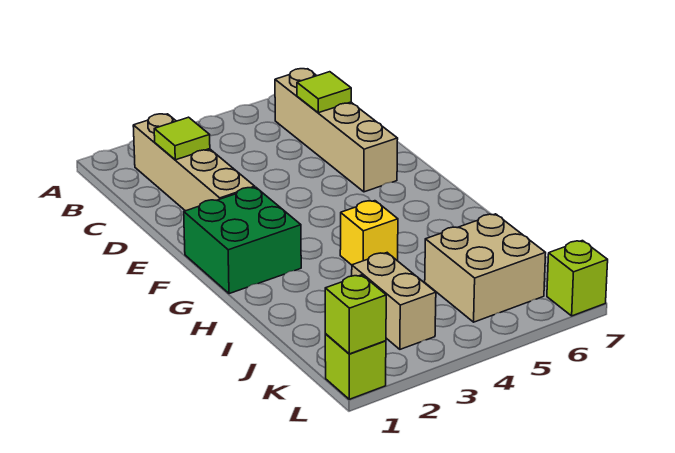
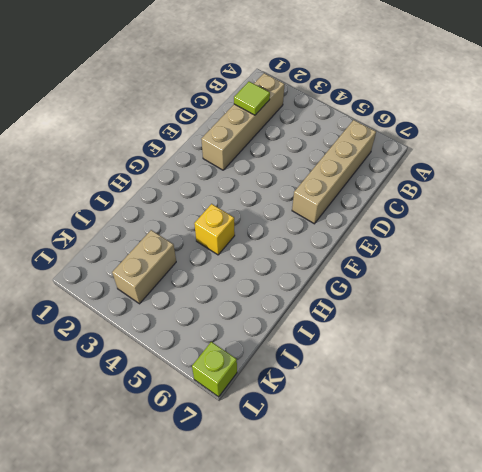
none -> green brick F1:G2 level 1
none -> tan brick J5:K6 level 1

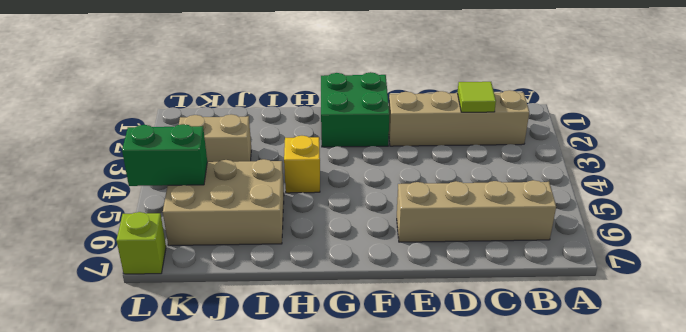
tan brick I5:K6 level 1 -> tan brick J5:K6 level 1
green brick K5:L5 level 2 -> none
none -> lime brick L1 level 1
none -> lime tile C6 level 2

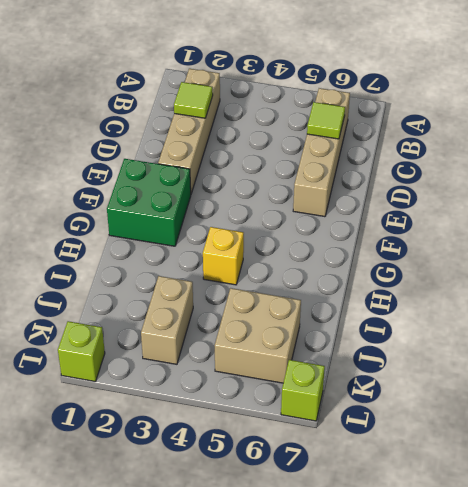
none -> lime brick L1 level 2

